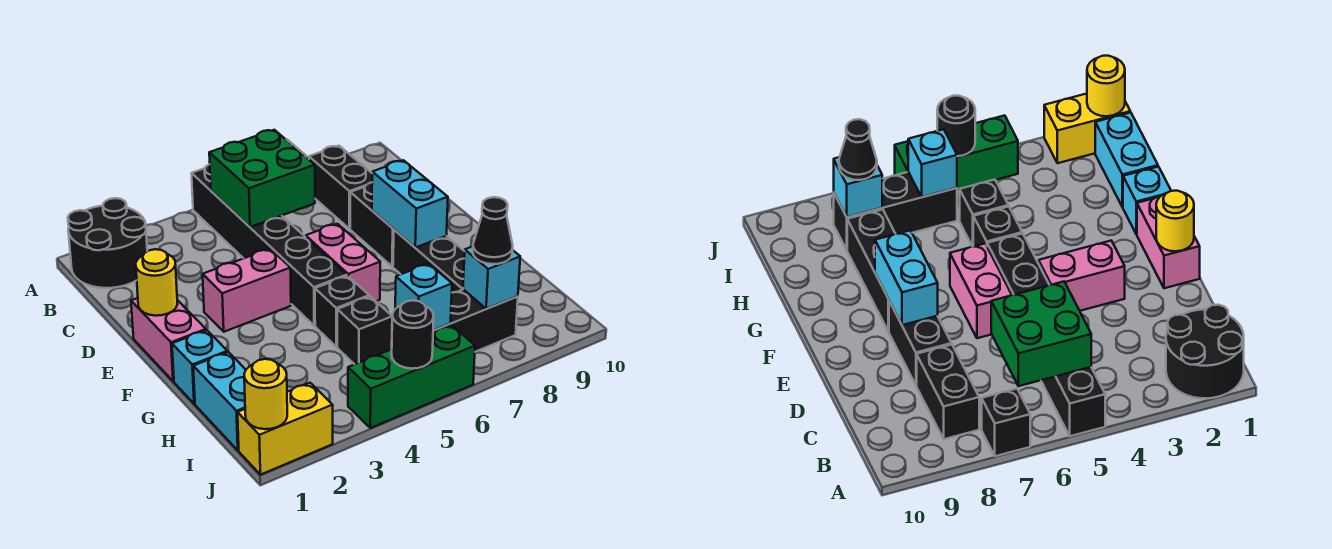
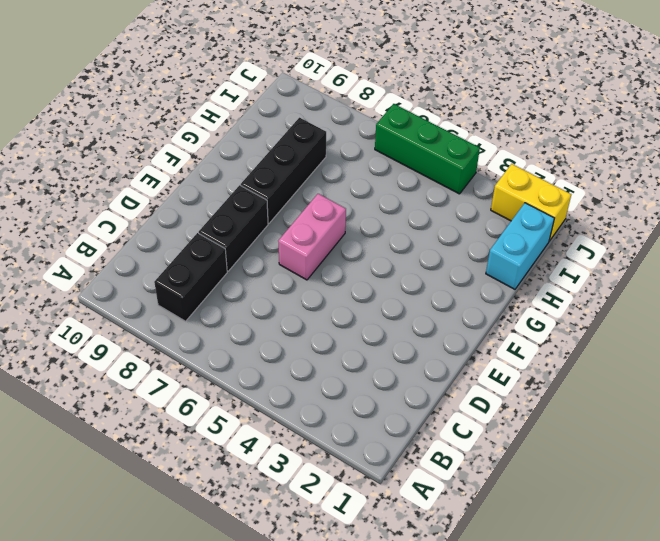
none -> black round brick A1:B2 level 1
none -> black brick A5:F5 level 1
none -> black brick A7 level 1

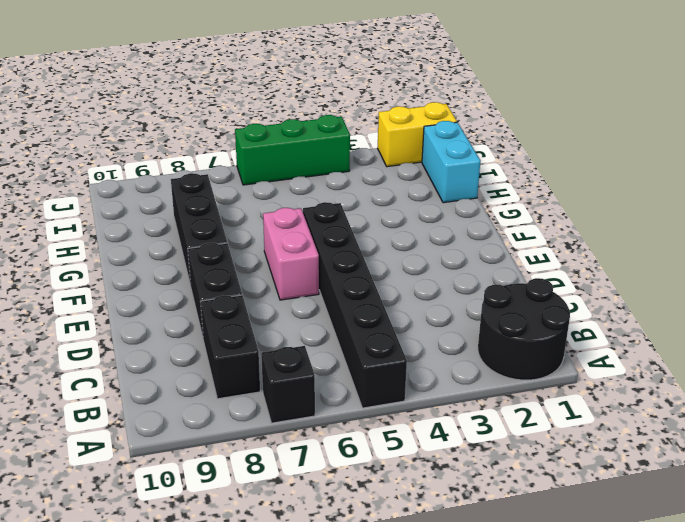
none -> pink brick E1:F1 level 1
none -> pink brick E3:E4 level 1
none -> cyan brick G1 level 1

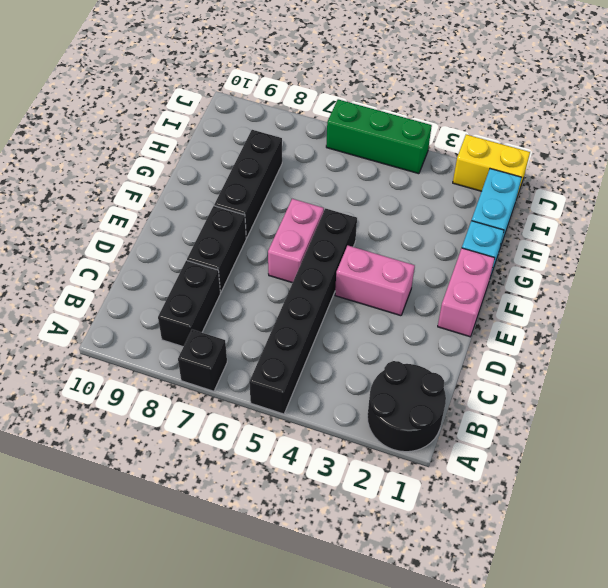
none -> black brick G5 level 1
none -> black brick H5 level 1
none -> black brick I6:I8 level 1

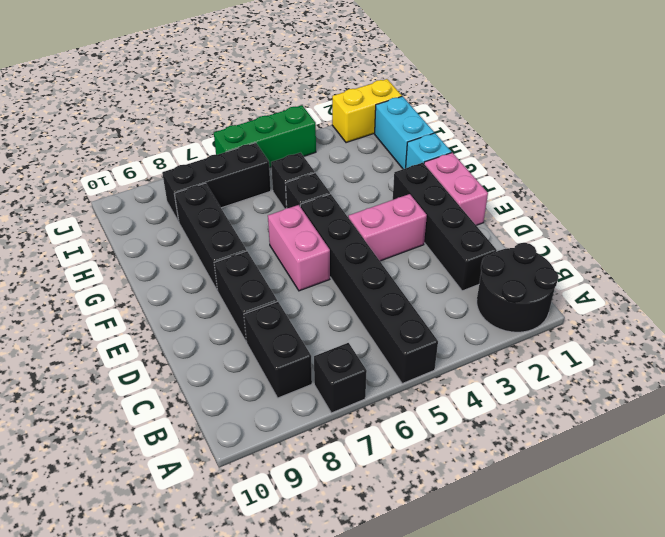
black brick C2:F2 level 1 -> none
none -> green brick B5:C6 level 2
none -> yellow round brick E1 level 2
none -> cyan brick E8:F8 level 2

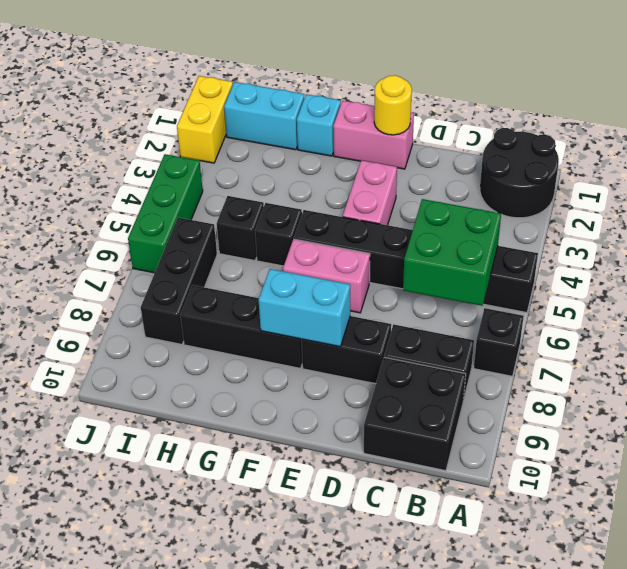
black brick B9:C10 level 1 -> none
none -> cyan brick I6 level 2
none -> cyan brick I8 level 2
none -> yellow round brick J1 level 2

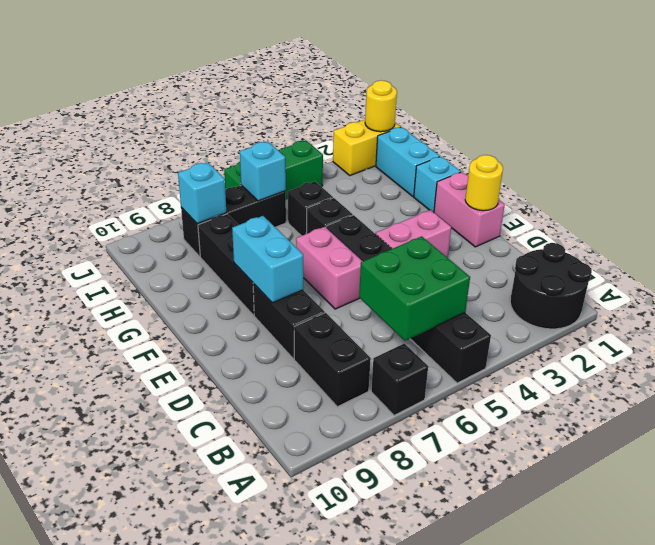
none -> black round brick J5 level 2
none -> black cone I8 level 3

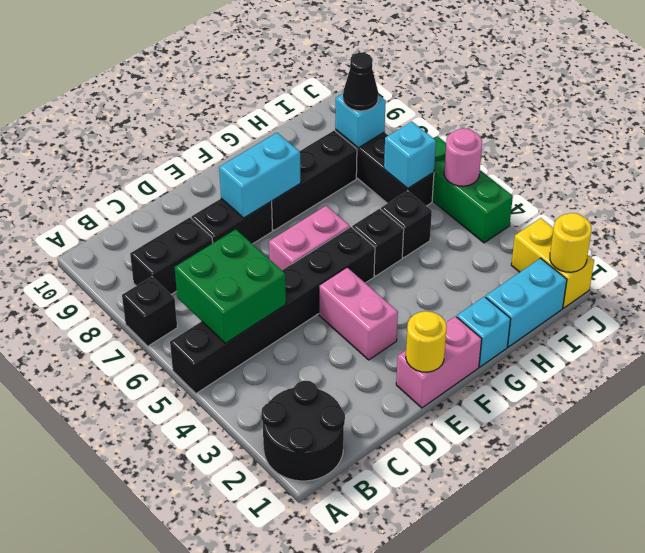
pink round brick J5 level 2 -> black round brick J5 level 2

